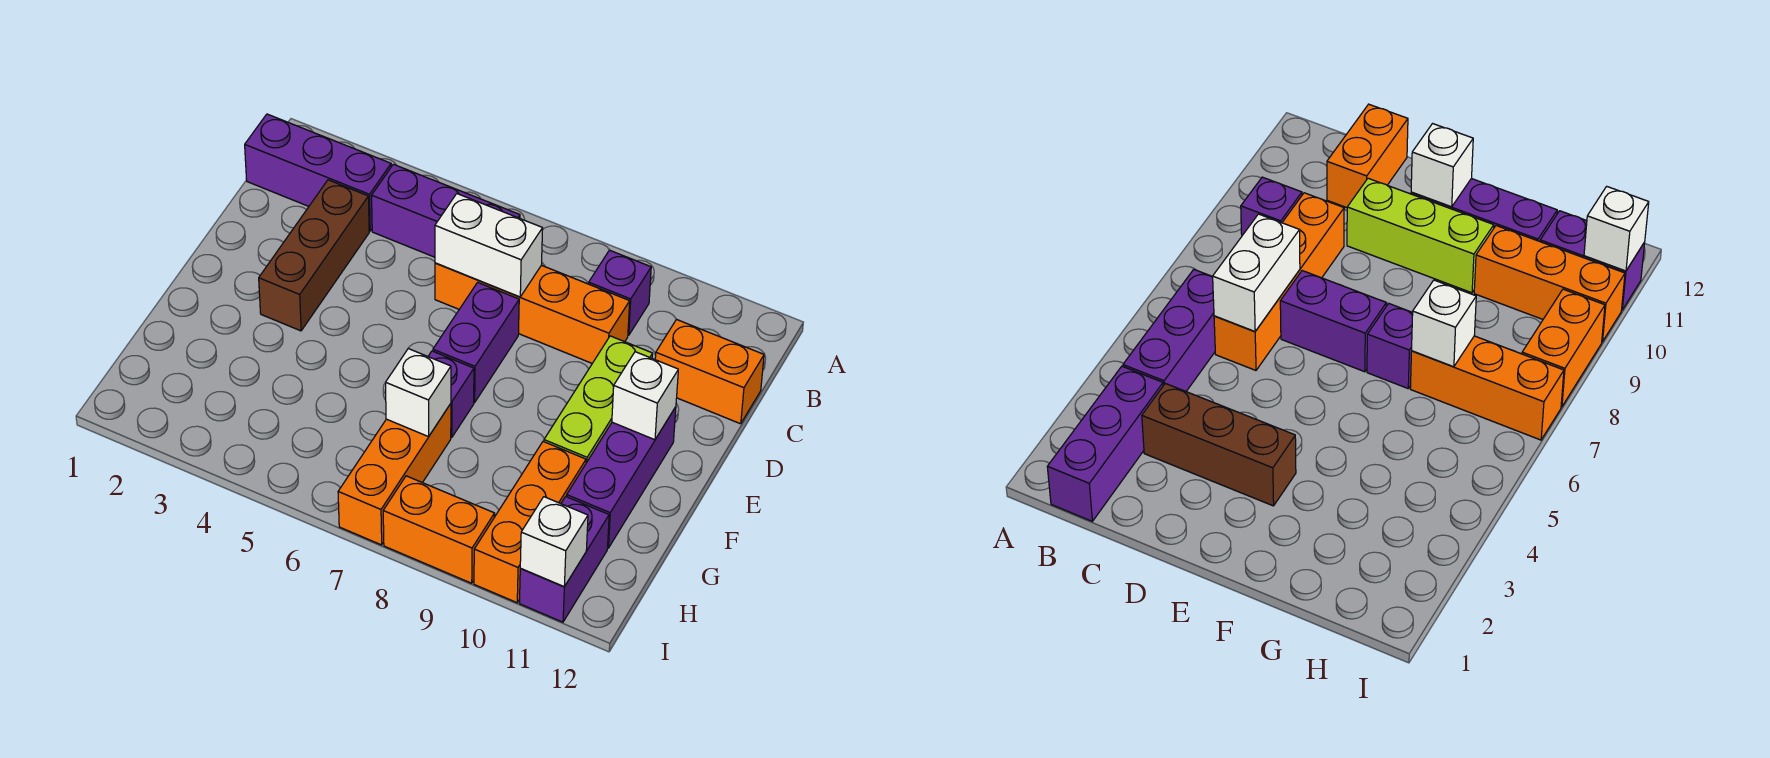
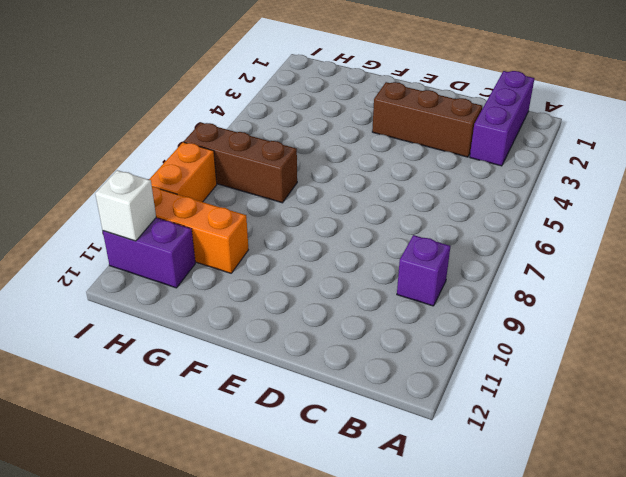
brown brick G7:I7 level 1 -> orange brick G7:I7 level 1
none -> purple brick B4:B6 level 1
none -> orange brick C6:C9 level 1
none -> orange brick C11:C12 level 1

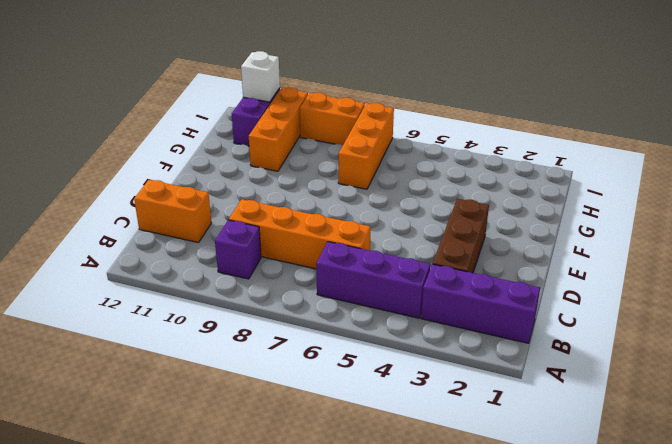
none -> purple brick D7:E7 level 1
none -> lime brick D10:F10 level 1
none -> purple brick E11:G11 level 1

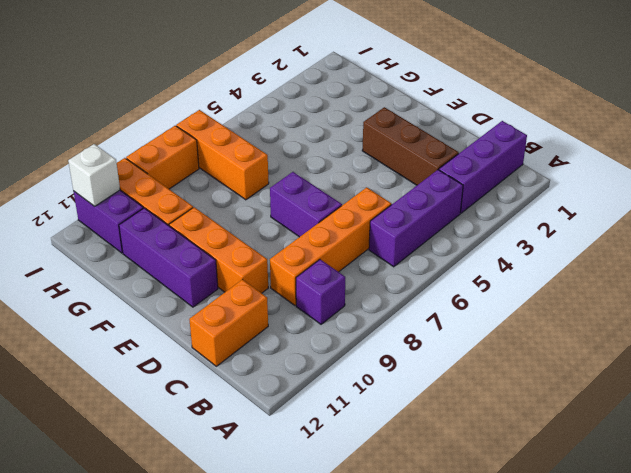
orange brick D10:F10 level 1 -> lime brick D10:F10 level 1
none -> purple brick F7 level 1
none -> white brick C6:C7 level 2
none -> white brick E11 level 2

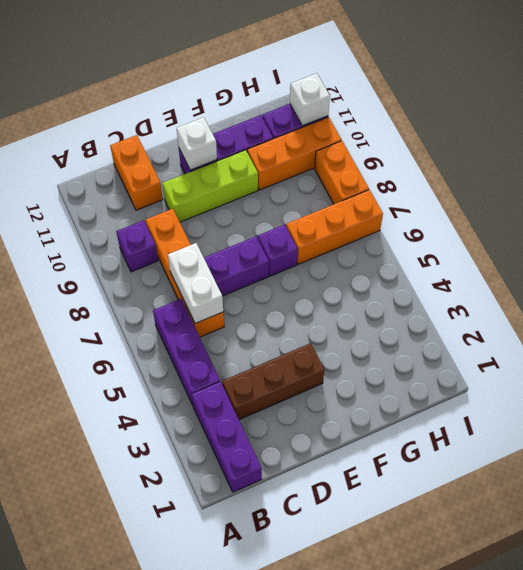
none -> white brick G7 level 2

